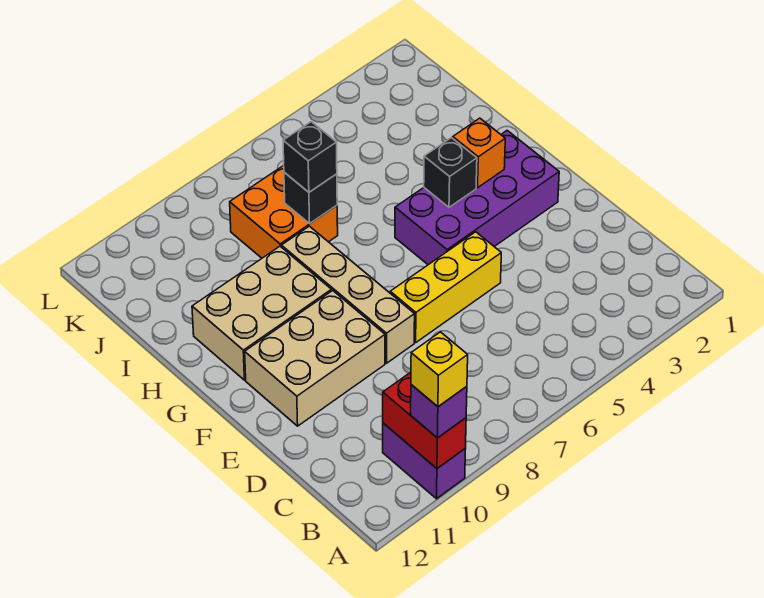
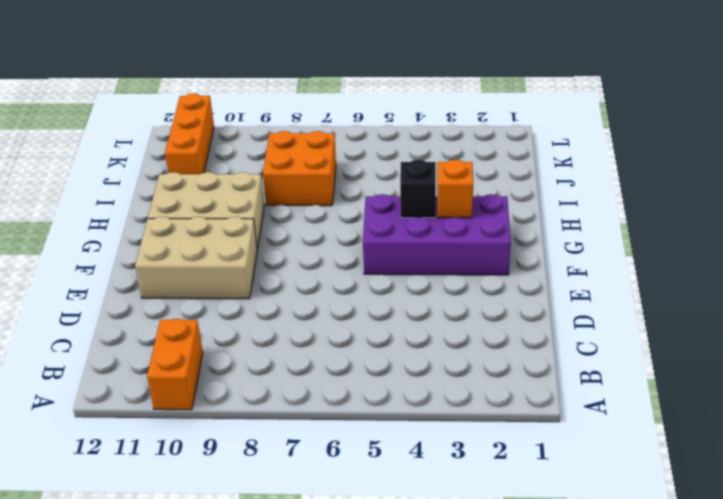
orange brick A10:B10 level 1 -> purple brick A10:B10 level 1
orange brick J11:L11 level 1 -> none
none -> yellow brick E5:E7 level 1
none -> tan brick E8:H8 level 1
none -> red brick A10:B10 level 2

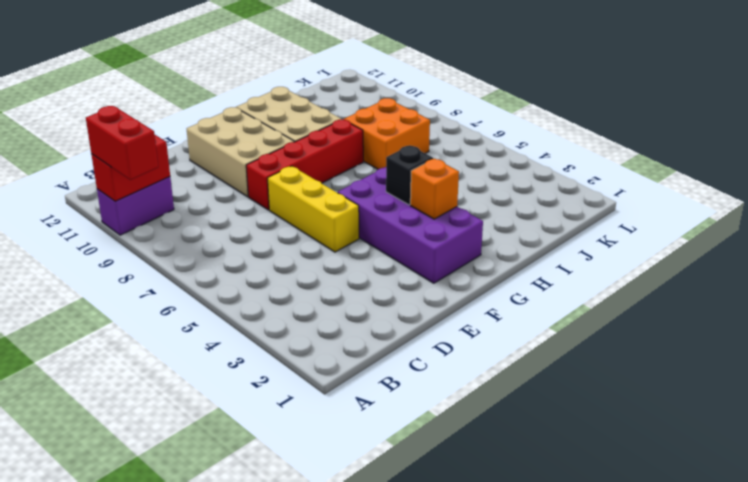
red brick A9:A10 level 3 -> purple brick A10 level 3
red brick E8:H8 level 1 -> tan brick E8:H8 level 1
none -> black brick I7 level 2
none -> black brick I7 level 3
none -> yellow brick A10 level 4

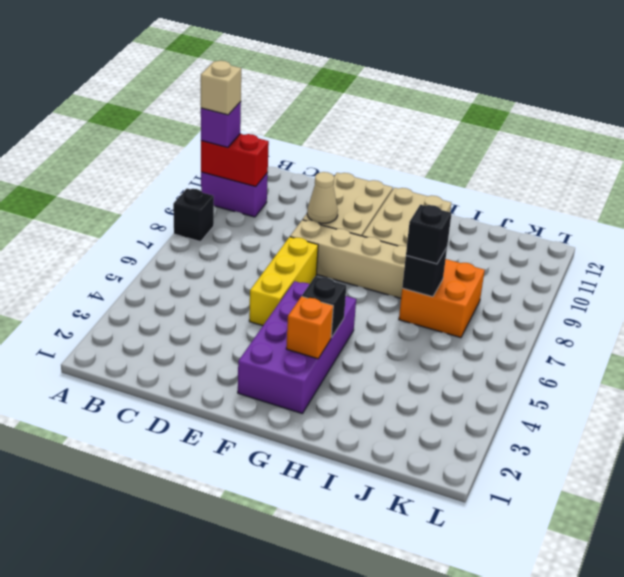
black brick A8 level 1 -> none
tan brick A10 level 4 -> yellow brick A10 level 4
tan cone E9 level 2 -> none

